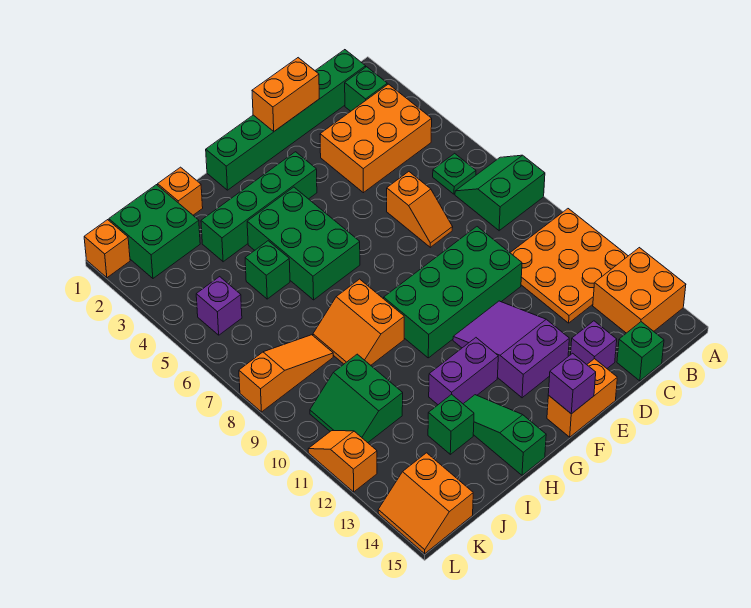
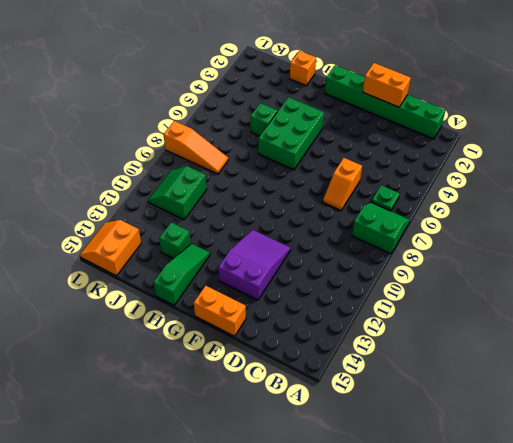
none -> orange plate A10:C12 level 1
none -> orange brick A13:B14 level 1
none -> green brick B2 level 1
none -> orange brick B3:D4 level 1

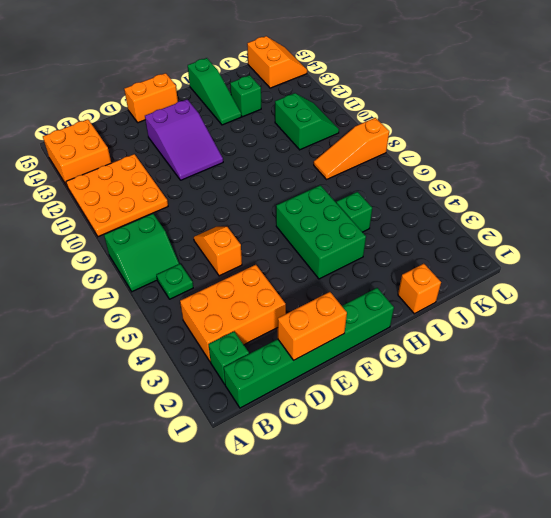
none -> green brick C15 level 1
none -> green brick D9:G10 level 1
none -> purple brick D14 level 1
none -> green brick F3:I3 level 1

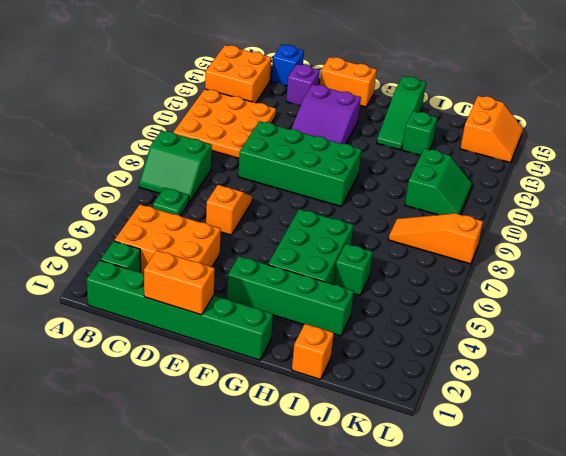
blue brick C15 level 1 -> green brick C15 level 1
none -> purple brick G12:H12 level 1
none -> orange slope H8:I9 level 1 top H
none -> green brick J1:K2 level 1
none -> purple brick K5 level 1

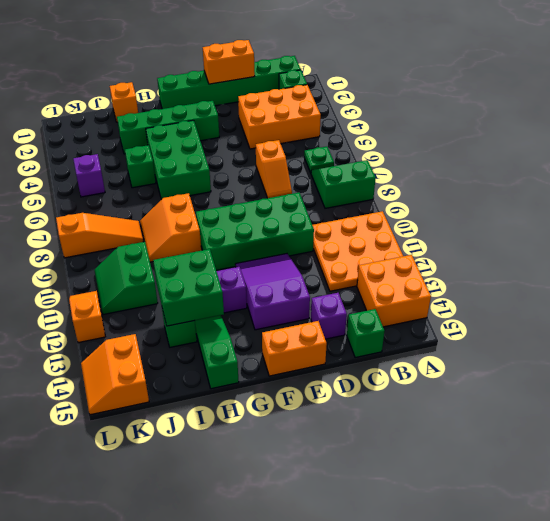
green brick H12:I13 level 2 -> green brick J1:K2 level 1
none -> orange brick L1 level 1
none -> purple brick F15 level 2

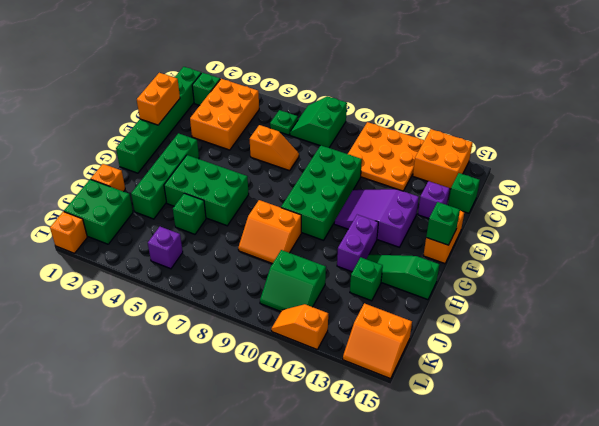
green brick F15 level 2 -> purple brick F15 level 2
none -> orange slope J8:L8 level 1 top L

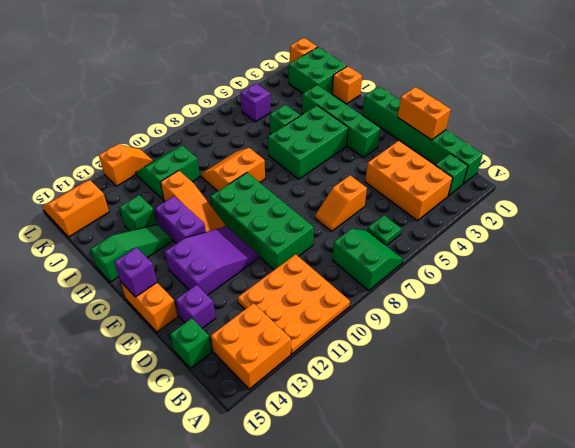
orange slope G11:I11 level 1 top I -> orange slope J8:L8 level 1 top L

